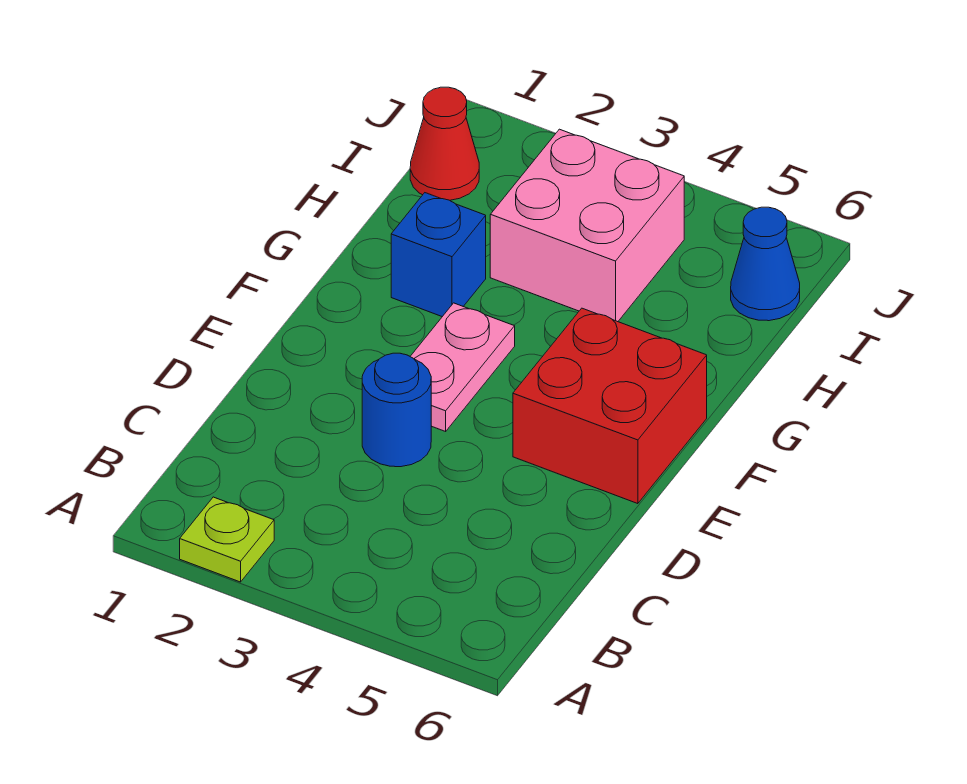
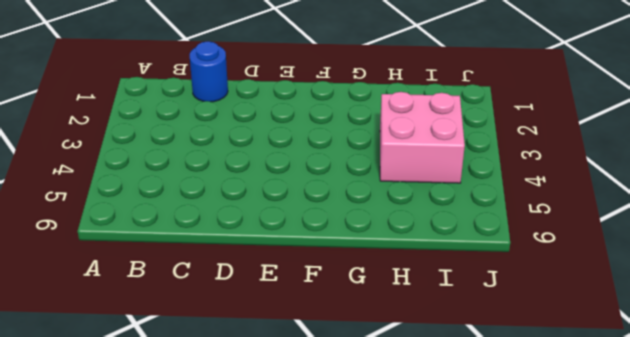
blue round brick C1 level 1 -> blue round brick D3 level 1
none -> lime plate A2 level 1
none -> pink plate E3:F3 level 1

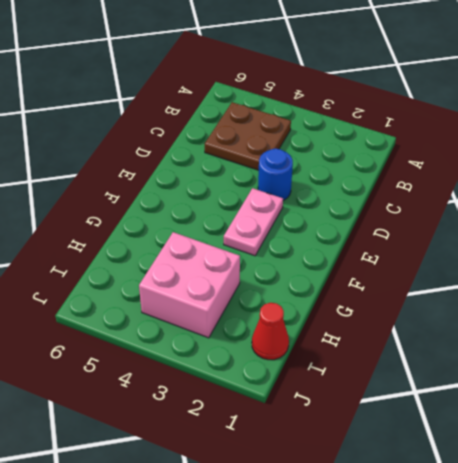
brown plate B4:C5 level 1 -> none
none -> lime plate A2 level 1
none -> red brick E5:F6 level 1

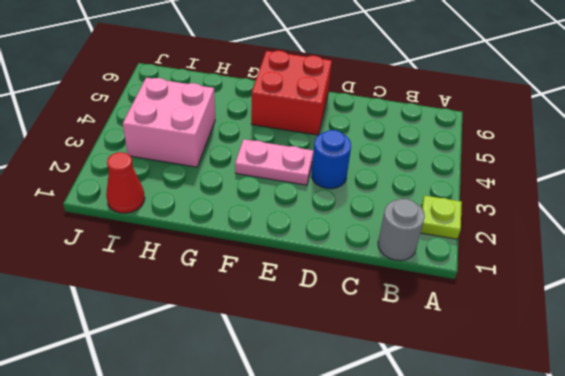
grey round brick B1 level 1 -> none
none -> blue brick G2 level 1
none -> blue cone I6 level 1

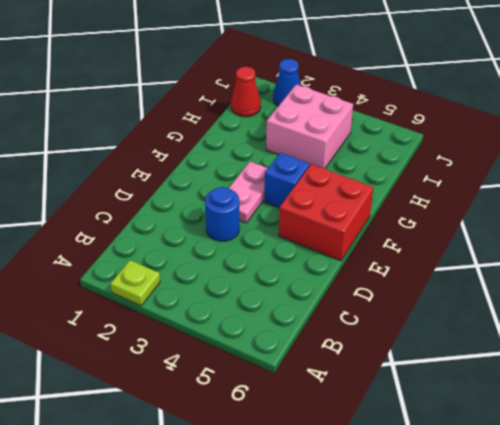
blue brick F4 level 1 -> blue brick G2 level 1
blue cone J2 level 1 -> blue cone I6 level 1

